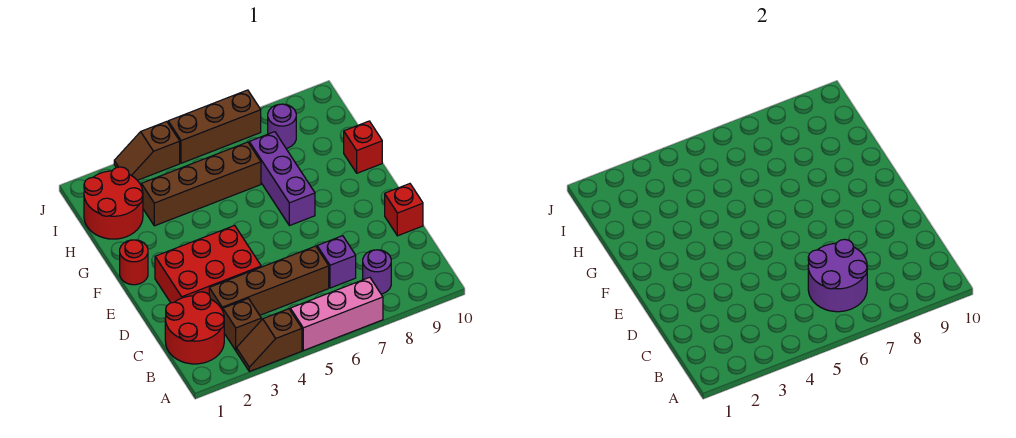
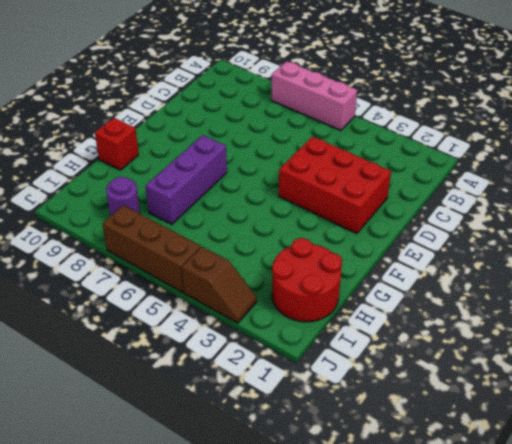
none -> brown slope A3:A4 level 1 top 4
none -> red round brick B1:C2 level 1
none -> brown brick B3 level 1

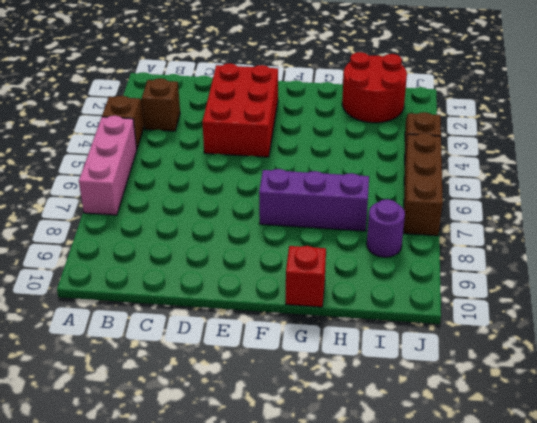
none -> red round brick B1:C2 level 1
none -> purple round brick B8 level 1
none -> brown brick C3:C6 level 1

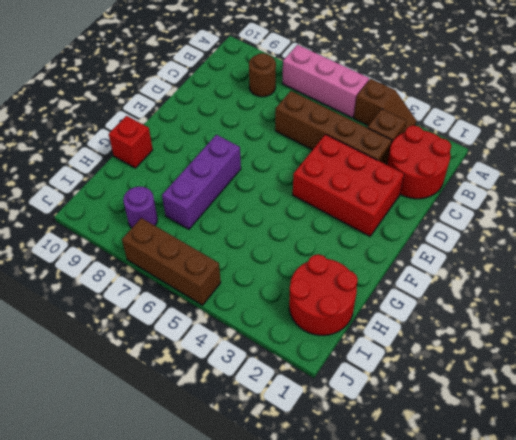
brown round brick B8 level 1 -> purple round brick B8 level 1
none -> purple brick C7 level 1
none -> red brick D10 level 1
none -> red round brick F1 level 1

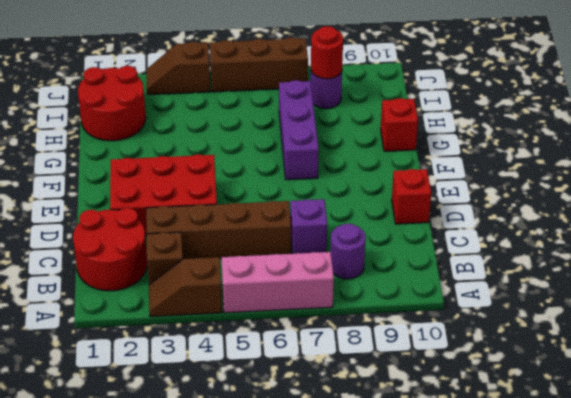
red round brick I8 level 2 -> red round brick F1 level 1
none -> brown brick H3:H6 level 1
none -> purple round brick B6:C7 level 2

